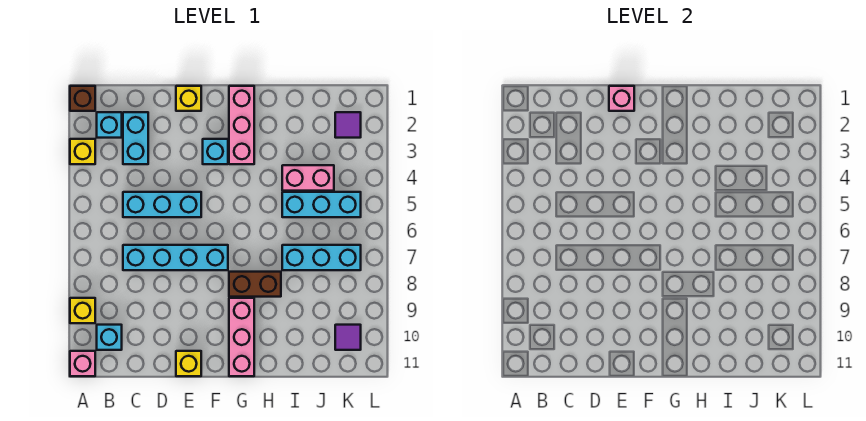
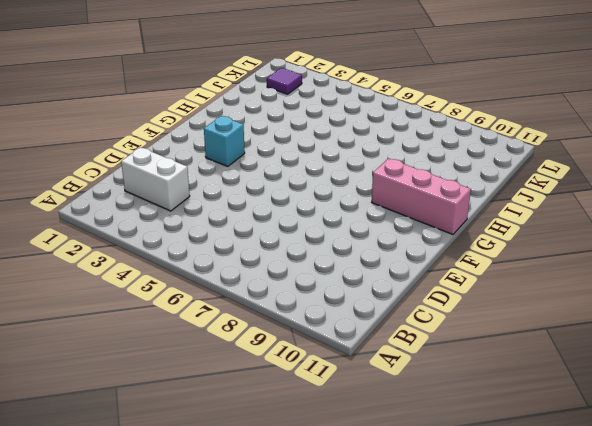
white brick C2:C3 level 1 -> cyan brick C2:C3 level 1
none -> brown brick A1 level 1
none -> yellow brick A3 level 1
none -> yellow brick A9 level 1

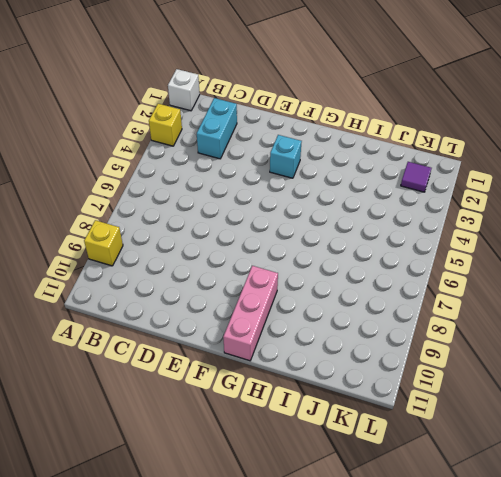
white brick A1 level 1 -> brown brick A1 level 1
none -> pink brick A11 level 1
none -> cyan brick B2 level 1
none -> cyan brick B10 level 1

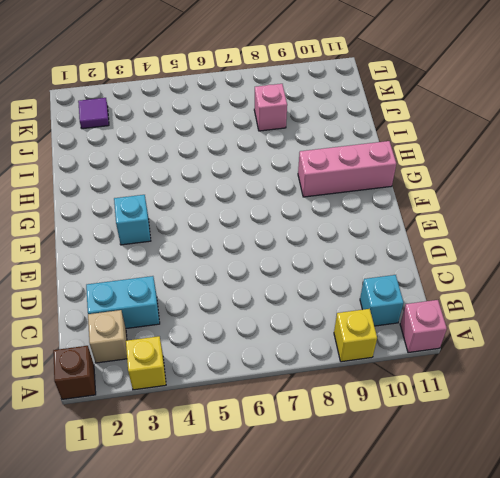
tan brick B2 level 1 -> cyan brick B2 level 1
pink brick J8 level 1 -> pink brick E1 level 2
none -> cyan brick C5:E5 level 1
none -> cyan brick C7:F7 level 1
none -> yellow brick E1 level 1

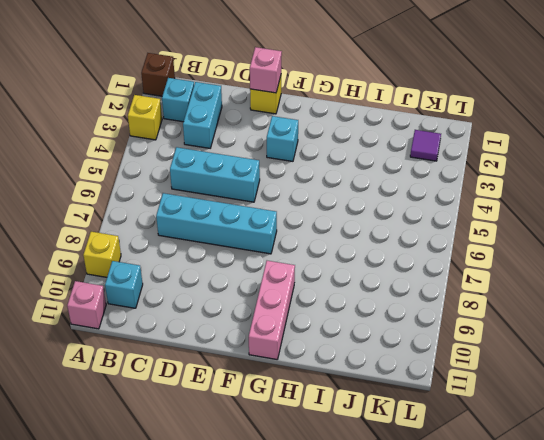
none -> yellow brick E11 level 1
none -> pink brick G1:G3 level 1
none -> brown brick G8:H8 level 1

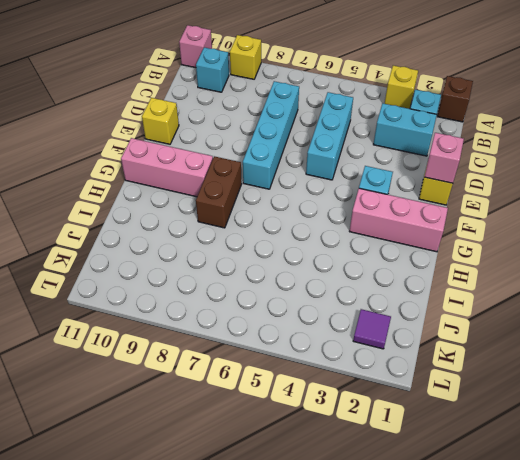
none -> pink brick I4:J4 level 1
none -> cyan brick I5:K5 level 1
none -> cyan brick I7:K7 level 1

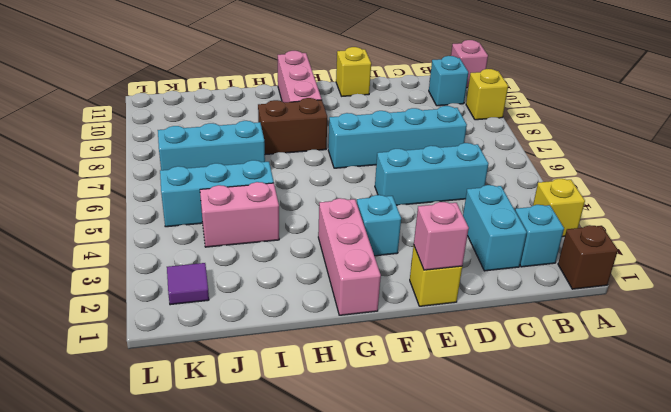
none -> purple tile K10 level 1

